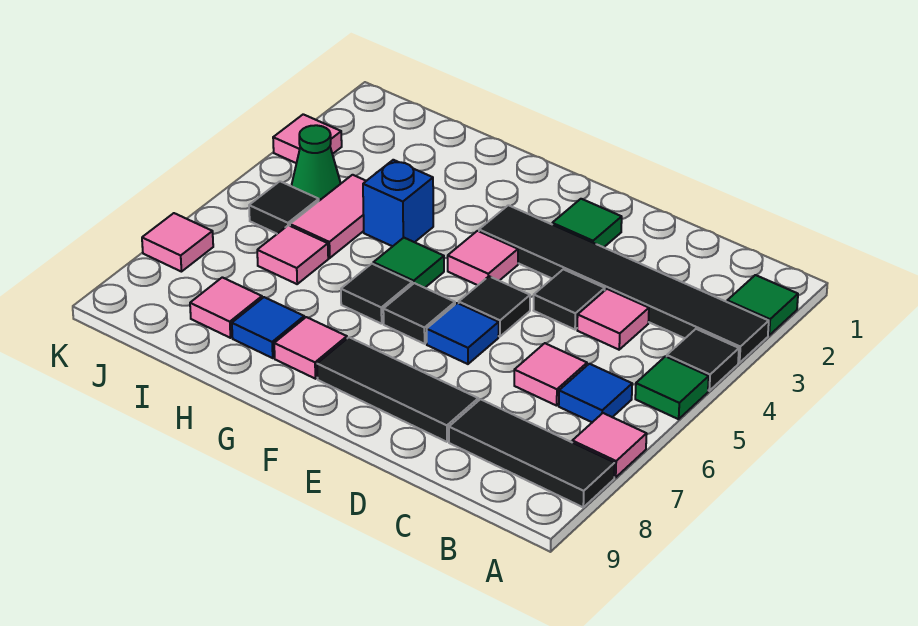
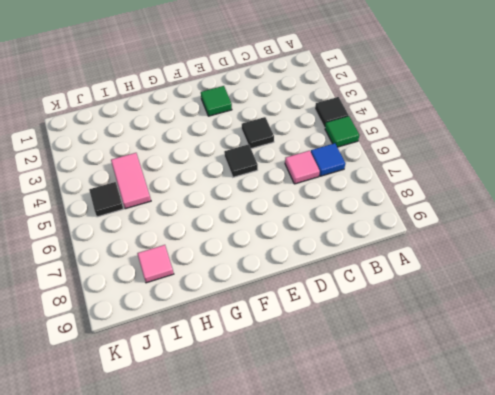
none -> green tile A2 level 1
none -> black tile A3:F3 level 1
none -> pink tile A7 level 1

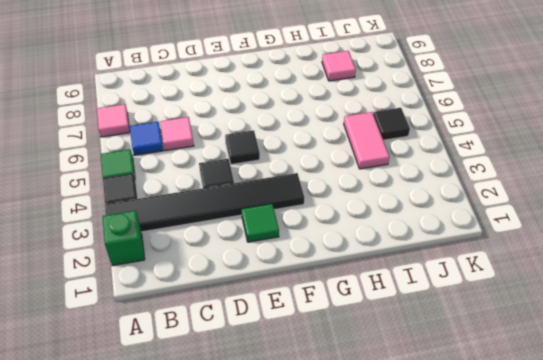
green brick A2 level 1 -> green tile A2 level 1
none -> black tile A8:C8 level 1
none -> pink tile C4 level 1
none -> black tile D8:F8 level 1

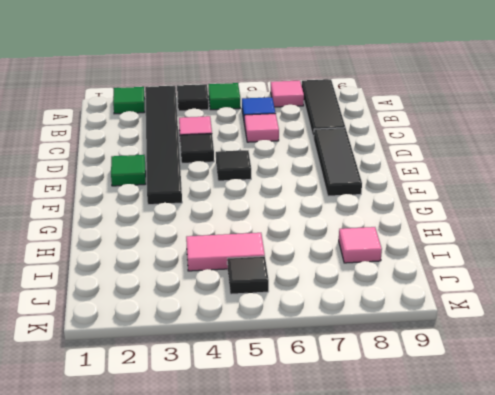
none -> blue tile E6 level 1
none -> pink tile F4 level 1
none -> black tile F6 level 1

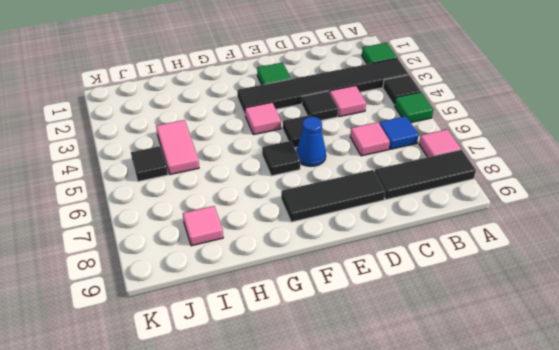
blue cone E6 level 1 -> blue tile E6 level 1
none -> green tile G5 level 1
none -> black tile G6 level 1
none -> pink tile G8 level 1

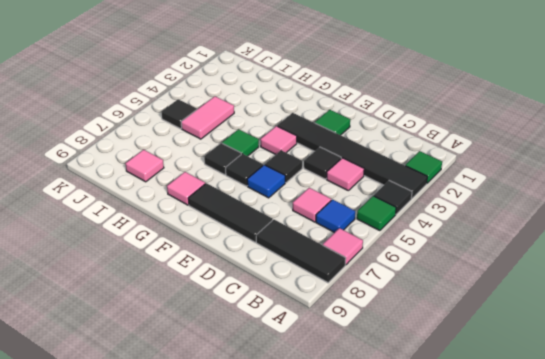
none -> blue brick H4 level 1
none -> blue tile H8 level 1
none -> pink tile I6 level 1

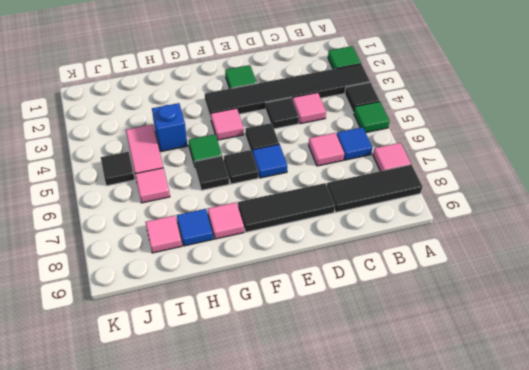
none -> green cone J4 level 1
none -> pink tile K3 level 1
none -> pink tile K7 level 1

